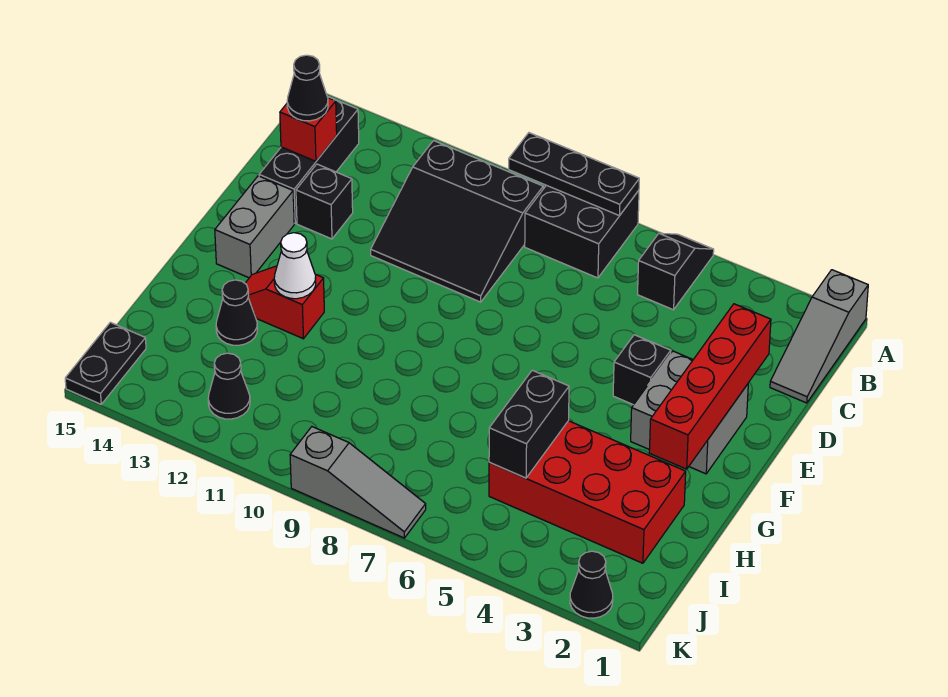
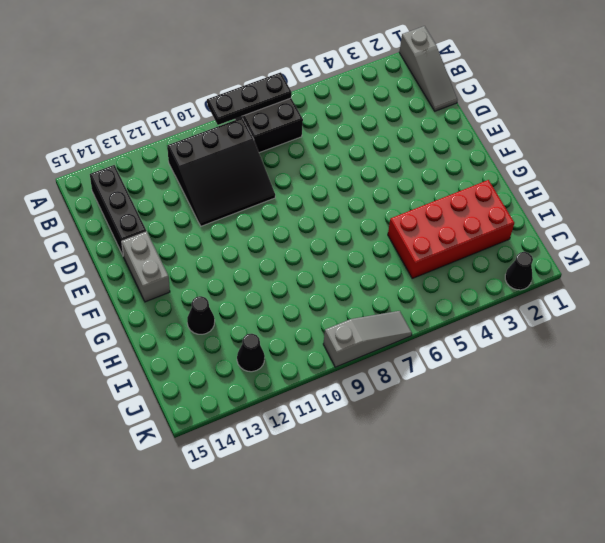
none -> black slope A5:B5 level 1 top B
none -> black brick D13 level 1
none -> grey brick E2:F3 level 1

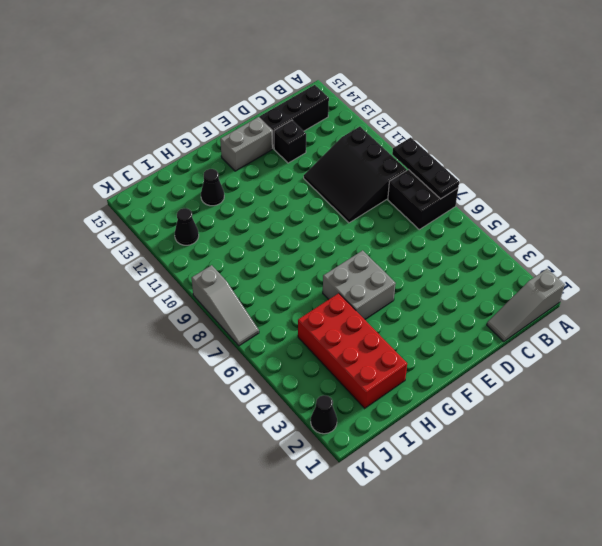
grey brick F5:G6 level 1 -> grey brick E2:F3 level 1
none -> black slope A5:B5 level 1 top B
none -> black brick E4 level 1
none -> red slope G12:G13 level 1 top 12

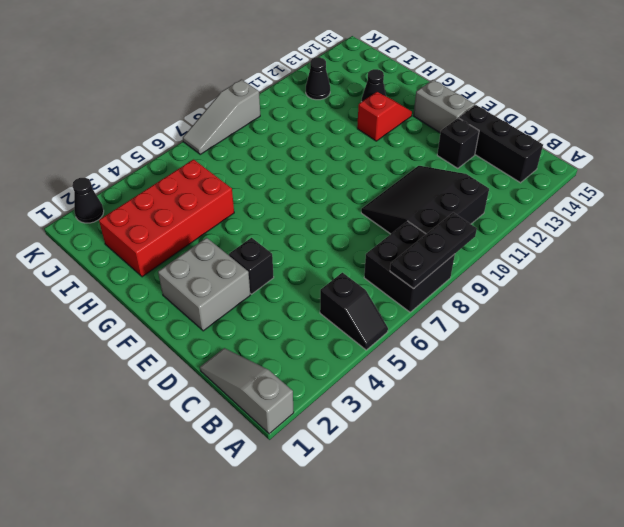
none -> black plate J15:K15 level 1
none -> red brick C14 level 2
none -> red brick D2:G2 level 2

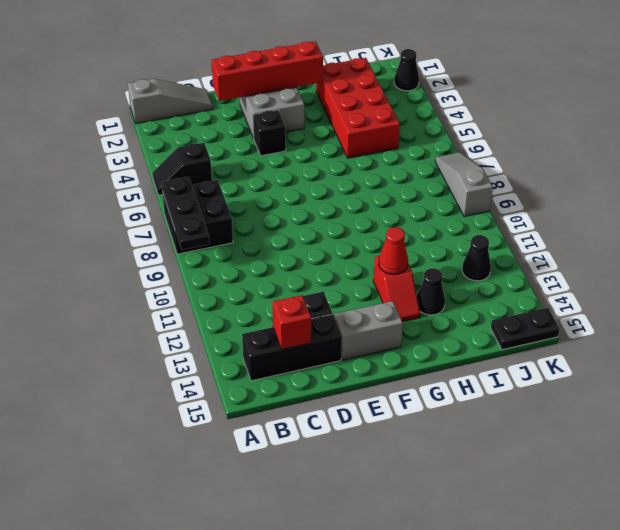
red cone G12 level 2 -> white cone G12 level 2
none -> black slope B9:D11 level 1 top B
none -> black brick H5:I5 level 2
none -> black cone C14 level 3

